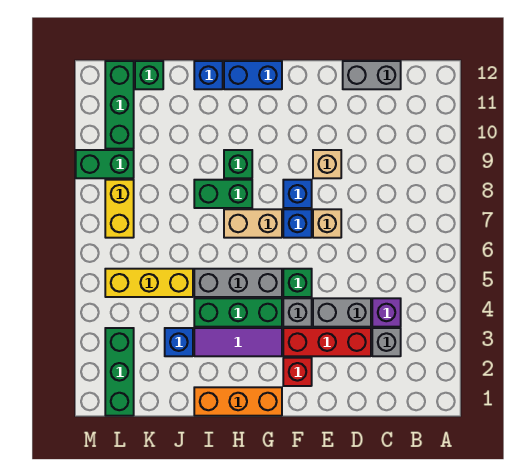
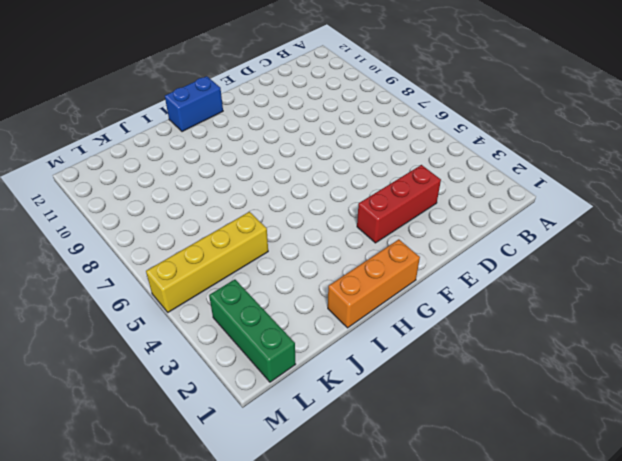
yellow brick J5:M5 level 1 -> yellow brick J5:L5 level 1
none -> grey brick C3 level 1
none -> purple brick C4 level 1
none -> grey brick C12:D12 level 1

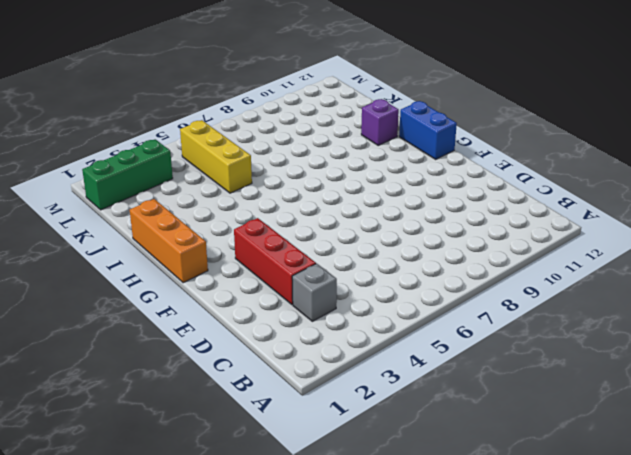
purple brick I11 level 1 -> purple brick C4 level 1
none -> grey brick C12:D12 level 1
none -> grey brick D4:E4 level 1
none -> tan brick E7 level 1

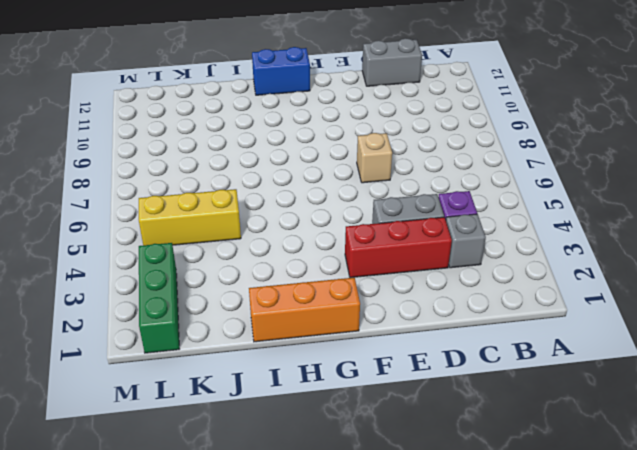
none -> tan brick E9 level 1
none -> red brick F2 level 1
none -> grey brick F4 level 1

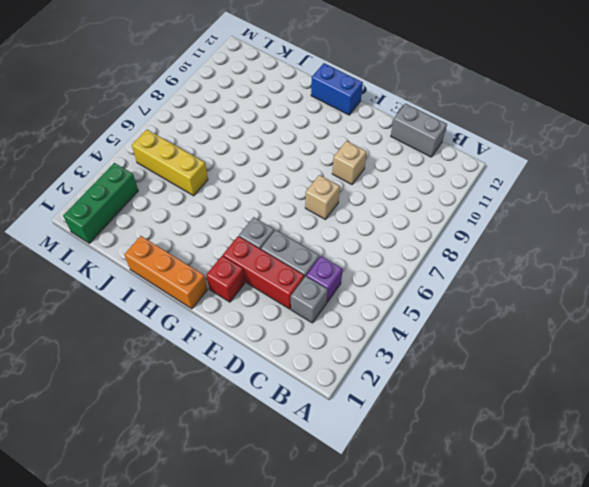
none -> green brick F5 level 1
none -> blue brick F7 level 1
none -> blue brick F8 level 1

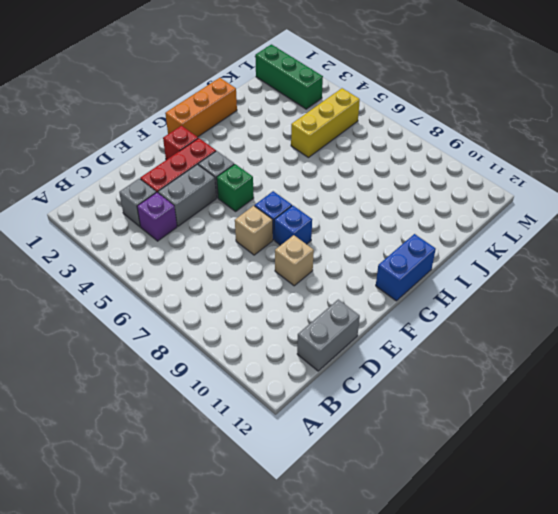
none -> purple tile G3:I3 level 1
none -> green brick G4:I4 level 1
none -> grey brick G5:I5 level 1

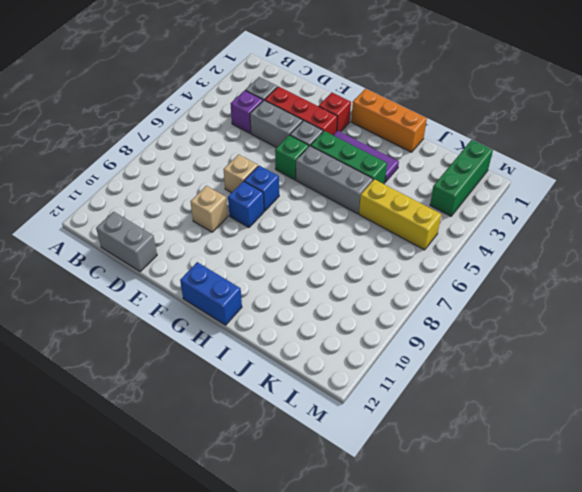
none -> tan brick G7:H7 level 1
none -> green brick H8:I8 level 1
none -> green brick H9 level 1

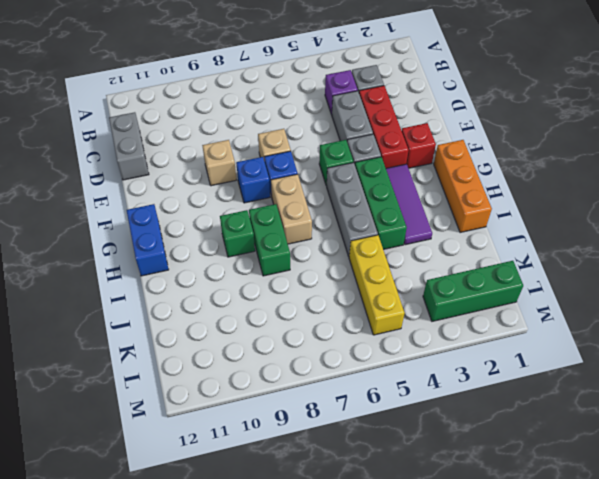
none -> blue brick I12 level 1
none -> blue brick J3 level 1
none -> green brick K12 level 1

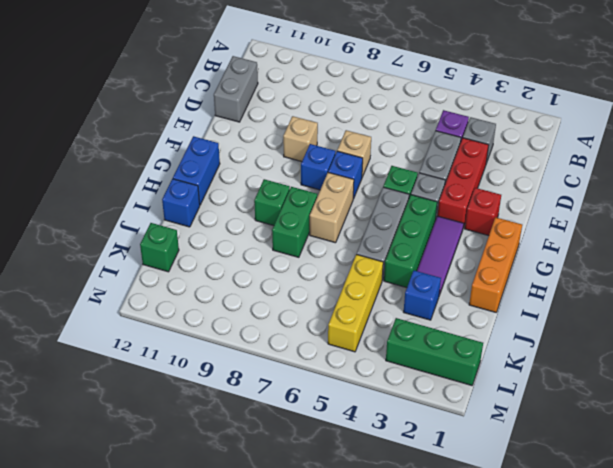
none -> yellow brick L7:L8 level 1
none -> green brick L9:M9 level 1
none -> green brick L10:L12 level 1

